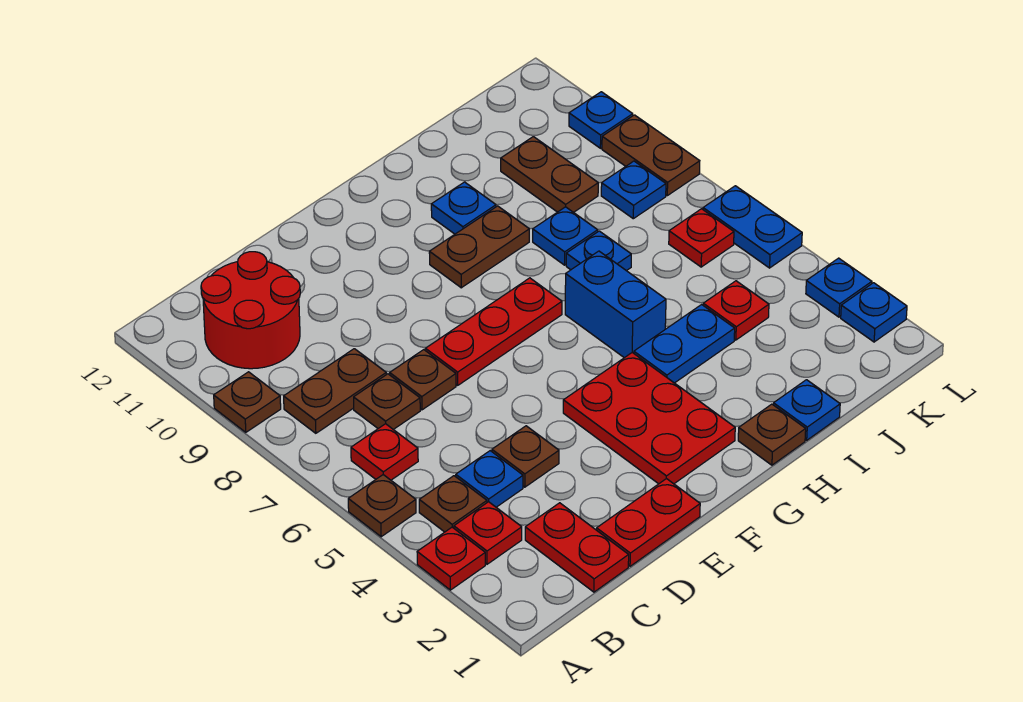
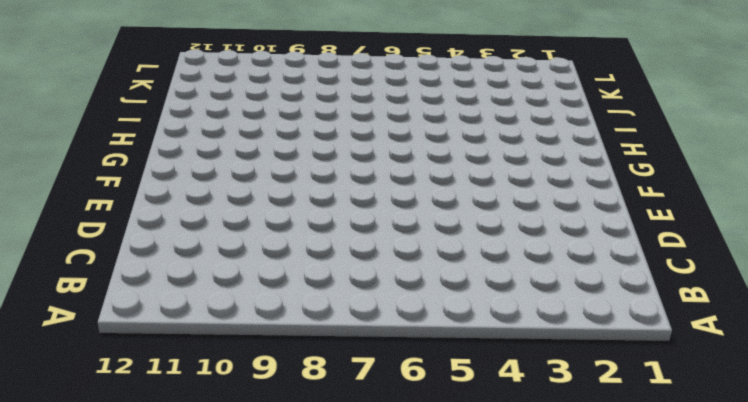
none -> red plate A3 level 1
none -> brown plate A5 level 1
none -> brown plate A9 level 1
none -> red plate B3 level 1

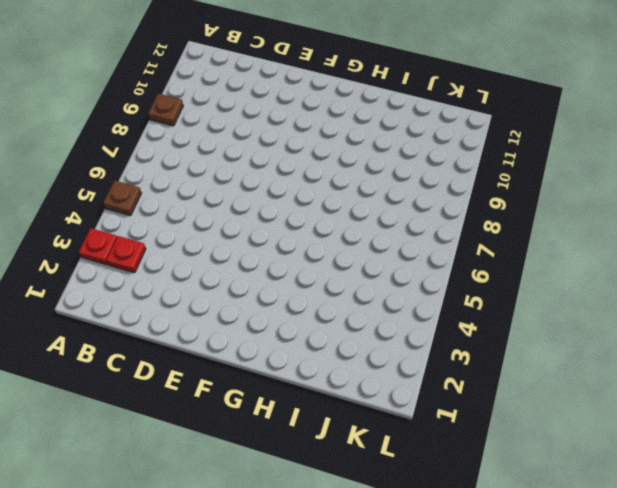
none -> brown plate B4 level 1
none -> red plate B6 level 1
none -> brown plate B8:C8 level 1
none -> red round brick B10:C11 level 1

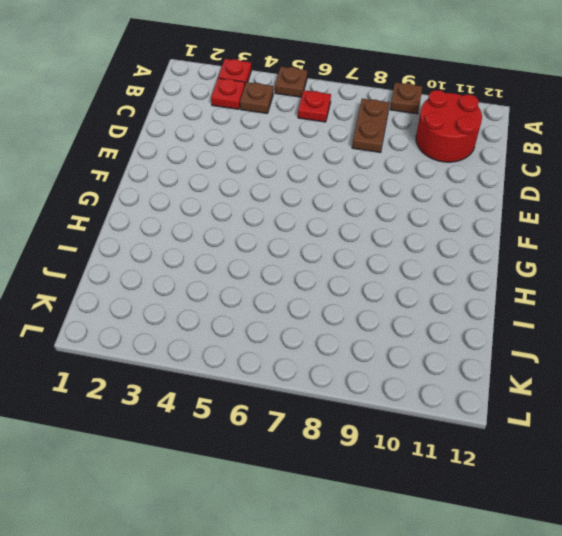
none -> red plate C1:C2 level 1
none -> blue plate C4 level 1
none -> brown plate C7 level 1
none -> red plate D1:E1 level 1

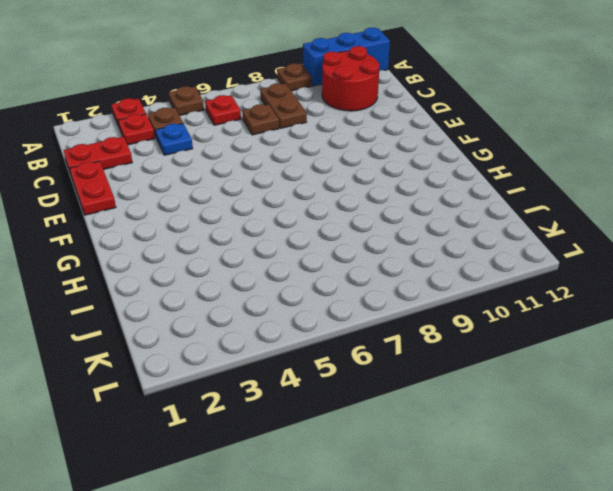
blue brick A10:A12 level 1 -> none
none -> brown plate D4 level 1
none -> brown plate D7 level 1
none -> red plate E7:G7 level 1
none -> red plate F2:G4 level 1

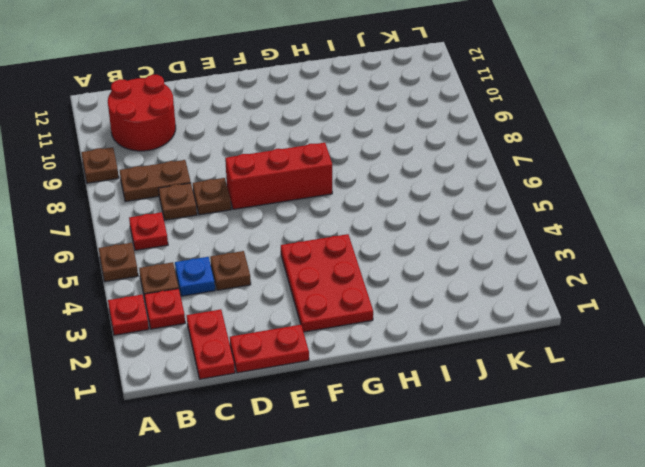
red brick E7:G7 level 1 -> red plate E7:G7 level 1
none -> brown plate G9:H9 level 1
none -> brown plate H1 level 1
none -> blue plate H4:I4 level 1
none -> blue brick H5:H6 level 1

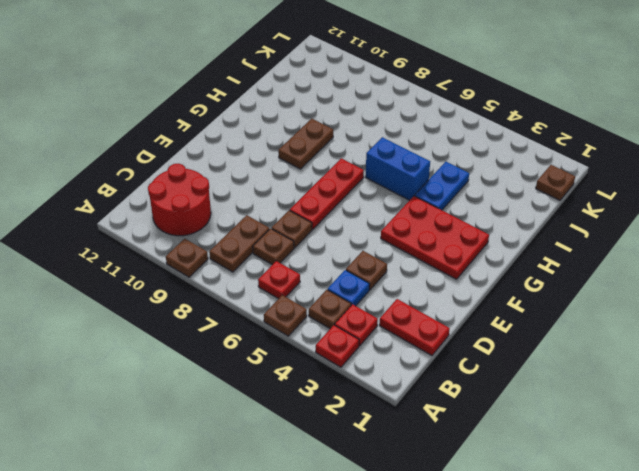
brown plate K1 level 1 -> brown plate H1 level 1
none -> red plate D1:E1 level 1
none -> blue plate H10 level 1
none -> blue plate I1 level 1
none -> blue plate I7 level 1

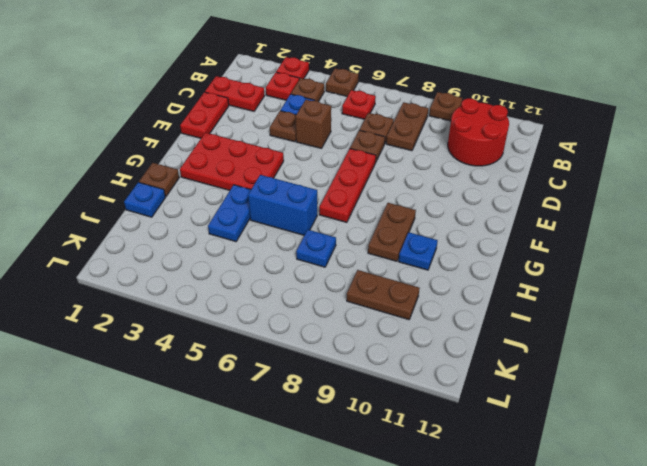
brown brick D5 level 1 -> none
none -> blue plate I8 level 1
none -> red plate J4 level 1
none -> red plate K6 level 1
none -> blue plate K8 level 1

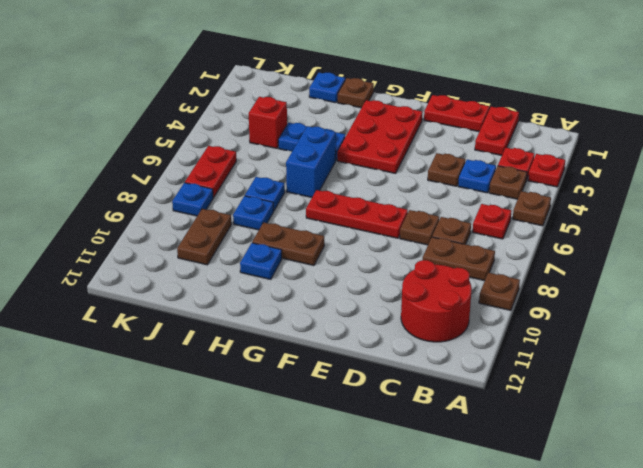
red brick J4 level 1 -> red plate J4 level 1
red plate K6:K7 level 1 -> red plate K6 level 1
none -> blue plate L2 level 1
none -> blue plate L3 level 1
none -> blue plate L5:L6 level 1
none -> brown plate L8:L9 level 1

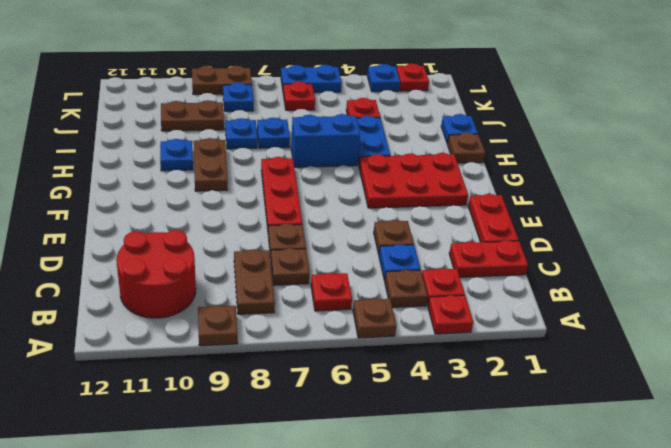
red plate L2 level 1 -> blue plate L2 level 1
none -> blue plate L10 level 1

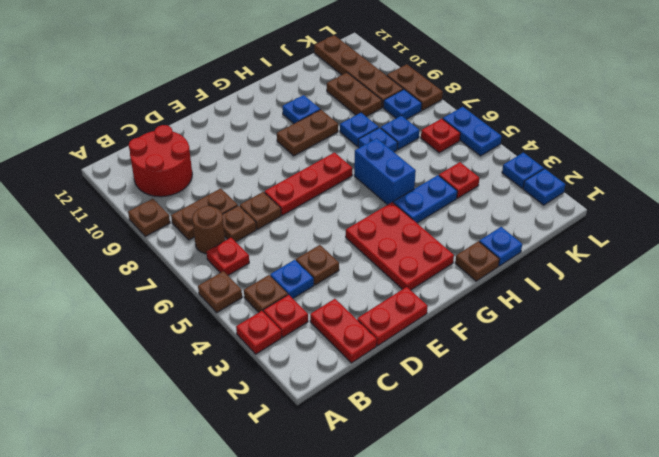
brown round brick B7 level 1 -> none
blue plate J7 level 1 -> blue plate L10 level 1
brown plate K9:K12 level 1 -> none

